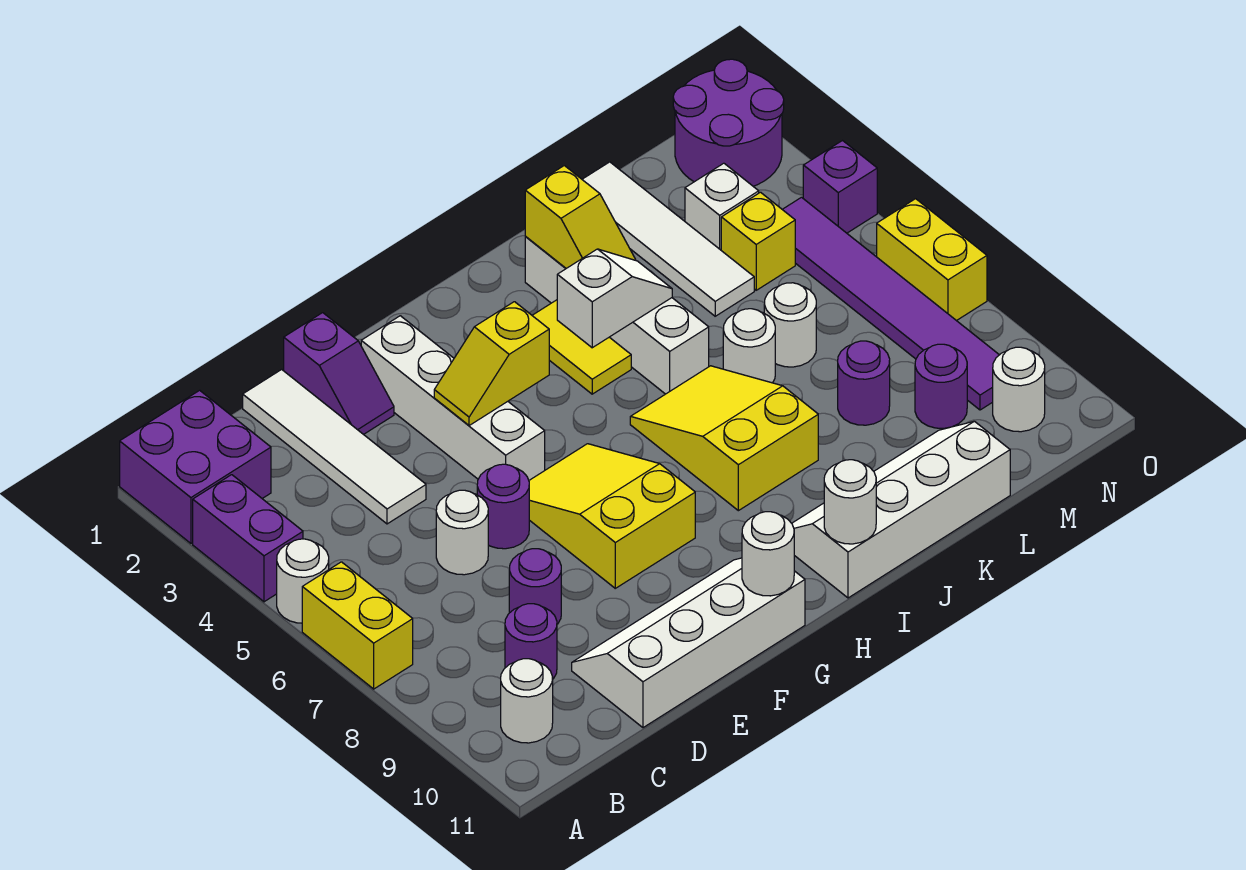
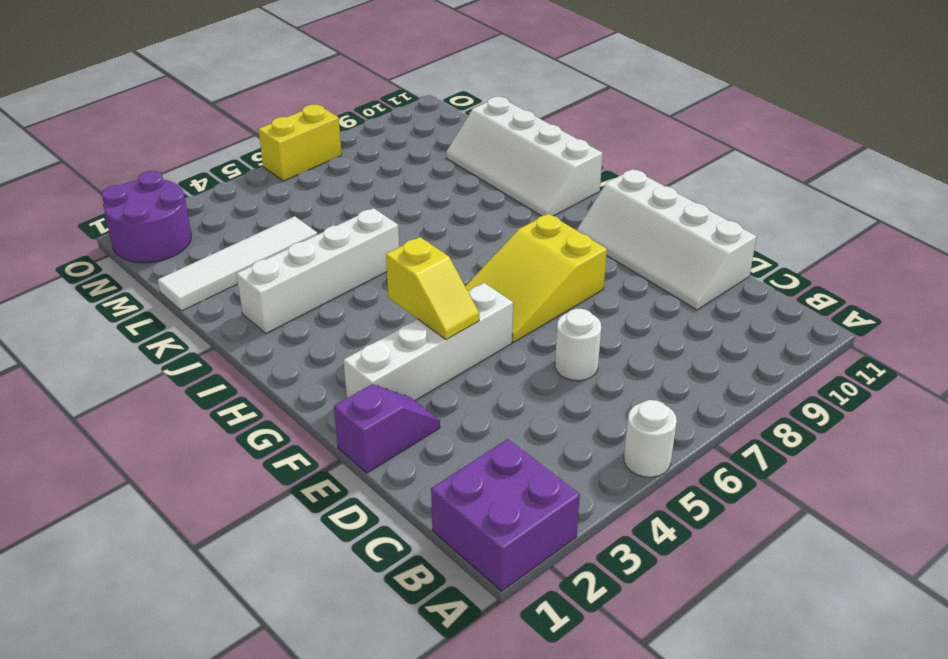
none -> purple brick A3:A4 level 1
none -> yellow brick A6:A7 level 1
none -> white round brick B10 level 1
none -> purple round brick C9 level 1

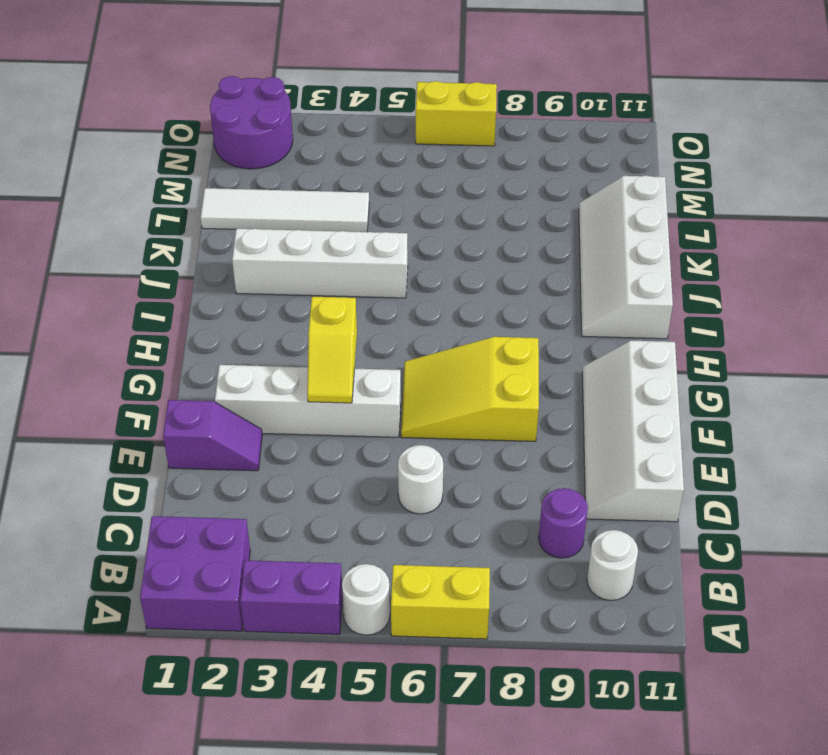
none -> white tile D1:D4 level 1
none -> purple round brick D8 level 1
none -> purple round brick E6 level 1
none -> yellow tile I3:I4 level 1

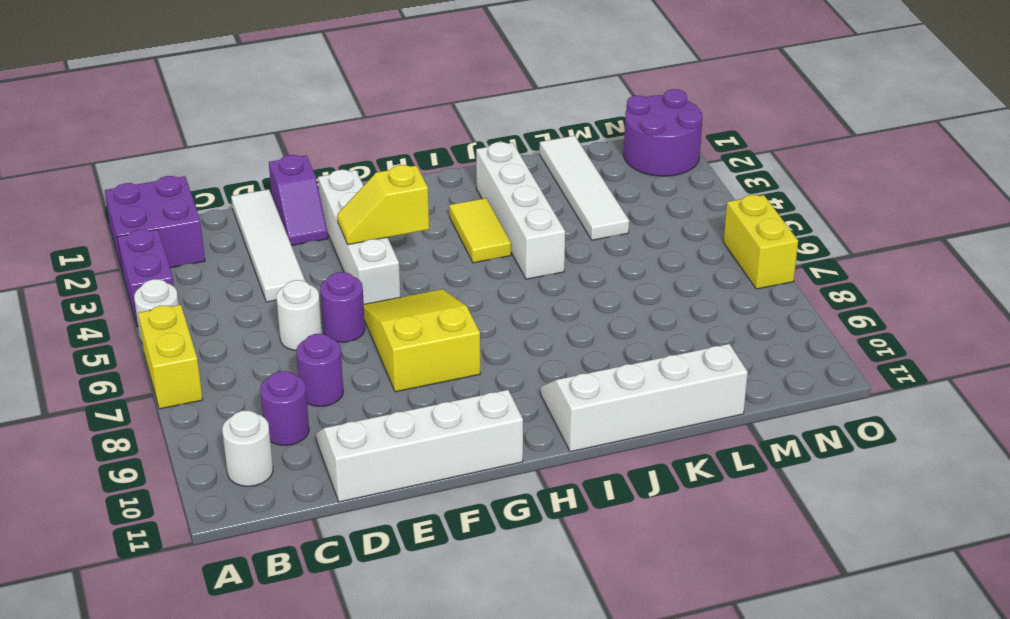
none -> yellow slope I6:J8 level 1 top 8
none -> white round brick K6 level 1
none -> white round brick L6 level 1
none -> purple round brick L8 level 1

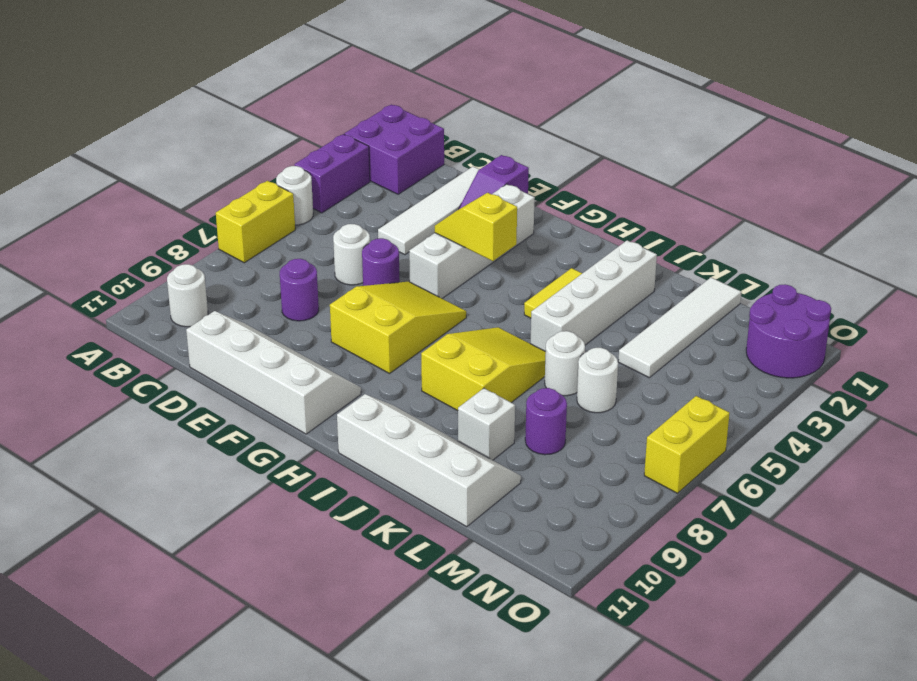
white brick K9 level 1 -> white brick M3 level 1
none -> purple round brick C9 level 1
none -> yellow brick M4 level 1
none -> purple round brick M9 level 1
none -> purple tile N4:N9 level 1

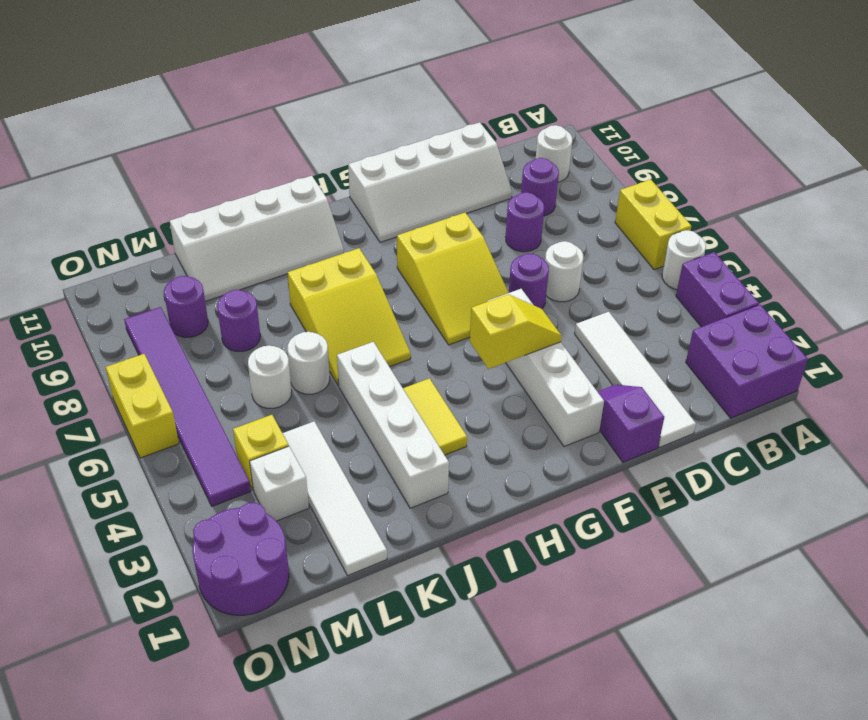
none -> white round brick N10 level 1
none -> purple brick O4 level 1
none -> white round brick G11 level 2
none -> white slope I4:J4 level 2 top I

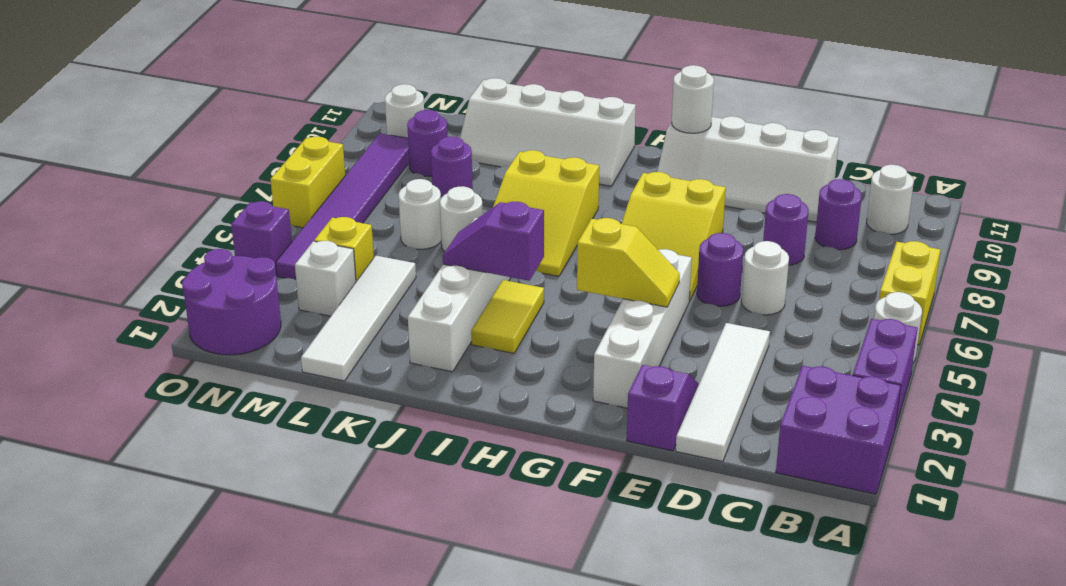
purple slope I4:J4 level 2 top I -> white slope I4:J4 level 2 top I
none -> white round brick I11 level 2
none -> yellow slope J2:J3 level 2 top 2

